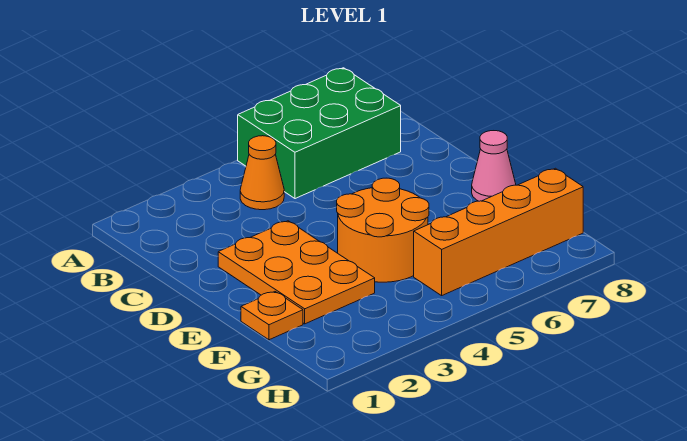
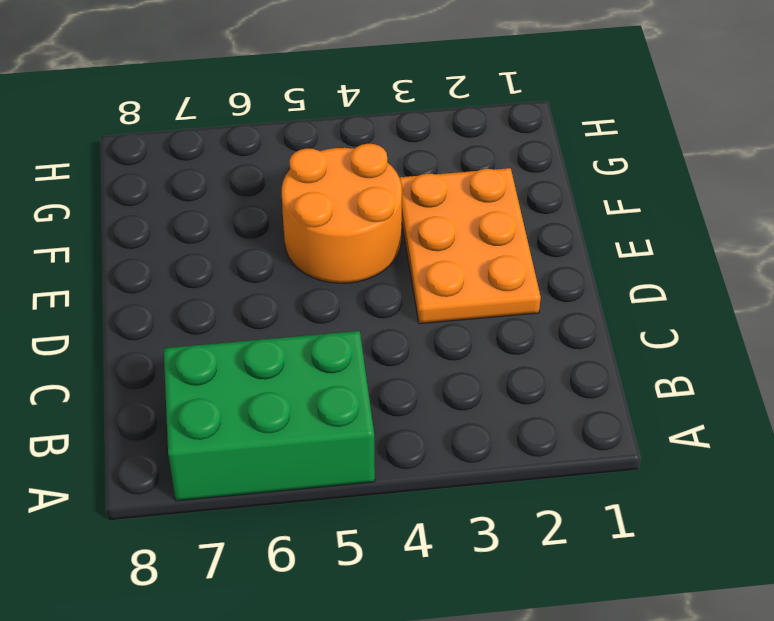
none -> orange cone B4 level 1
none -> pink cone E8 level 1

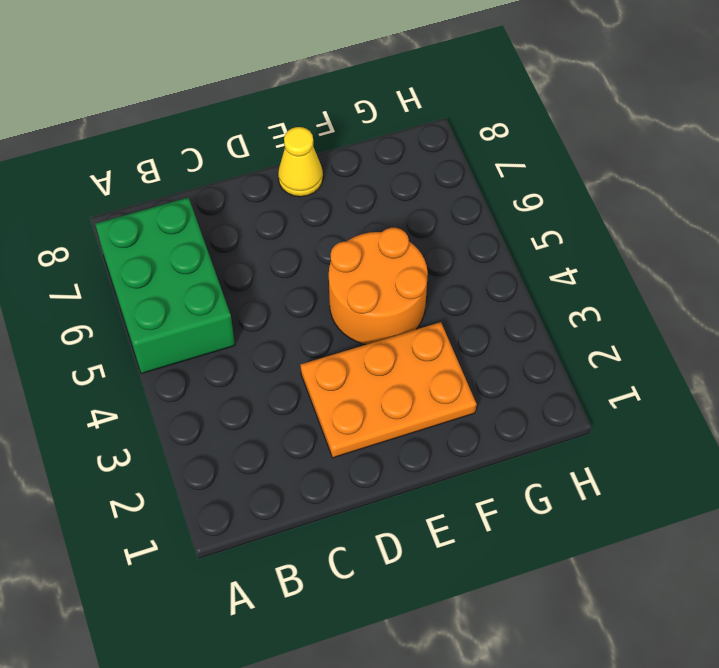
yellow cone E8 level 1 -> pink cone E8 level 1
none -> orange cone B4 level 1
none -> orange plate F1 level 1

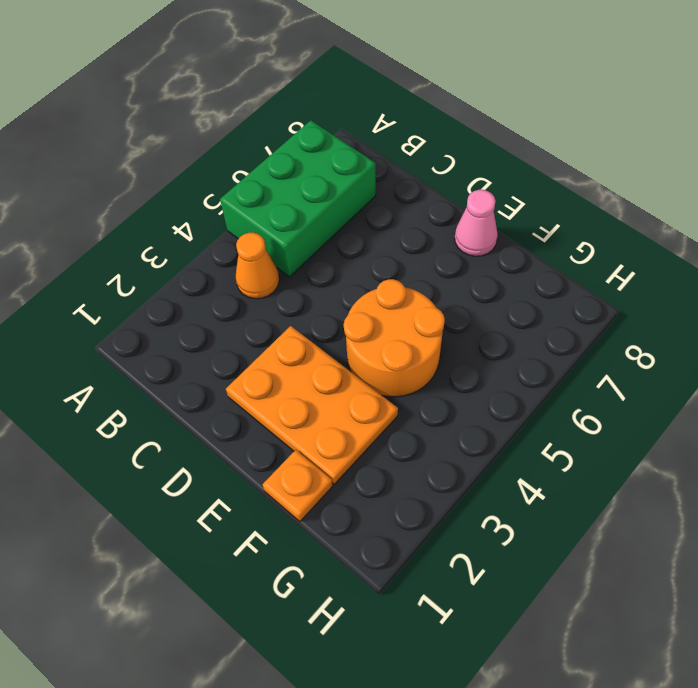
none -> orange brick G5:G8 level 1

